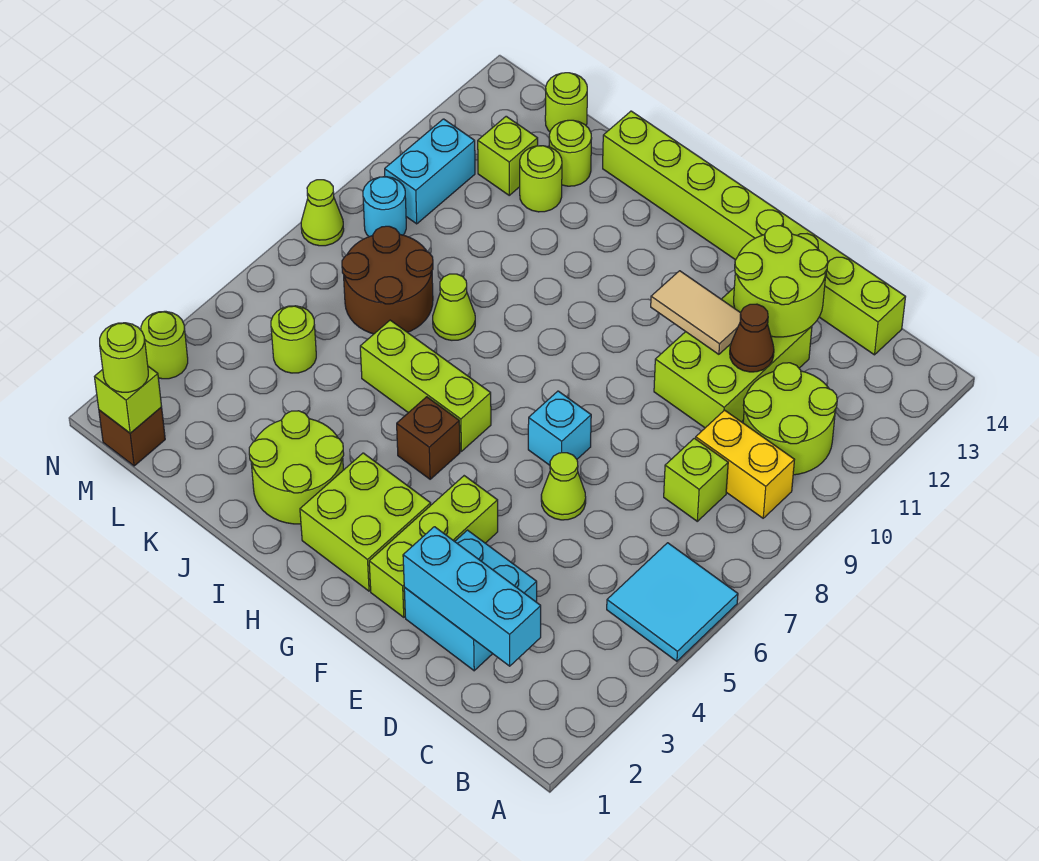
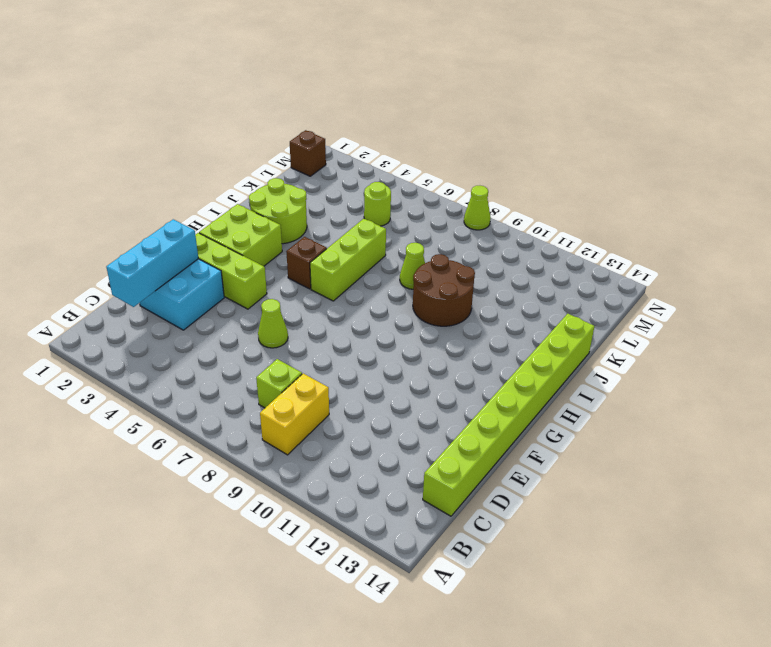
brown round brick I9:J10 level 1 -> brown round brick K7:L8 level 1
none -> cyan tile A5:B6 level 1
none -> lime round brick B10:C11 level 1
none -> lime brick D10:E12 level 1
none -> cyan brick F7 level 1

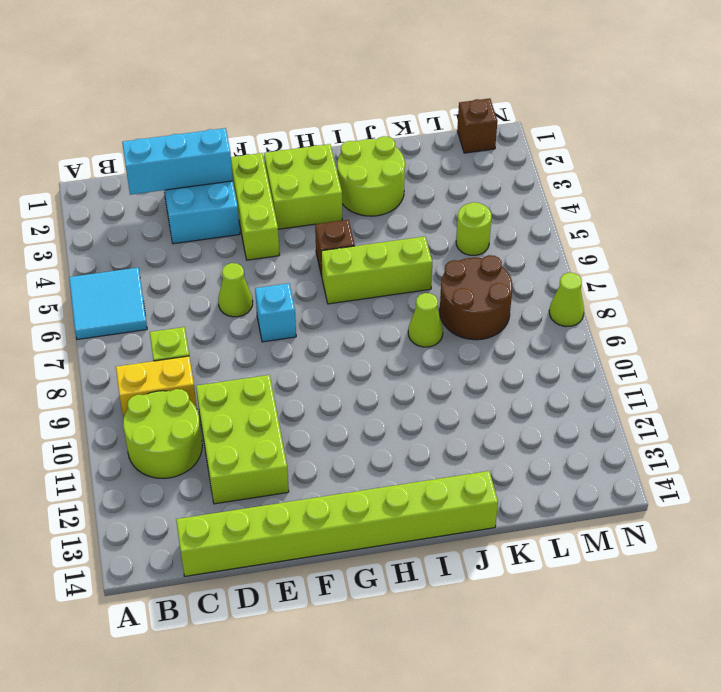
none -> lime round brick K12 level 1
none -> lime round brick K13 level 1
none -> lime brick L12 level 1
none -> lime round brick L14 level 1

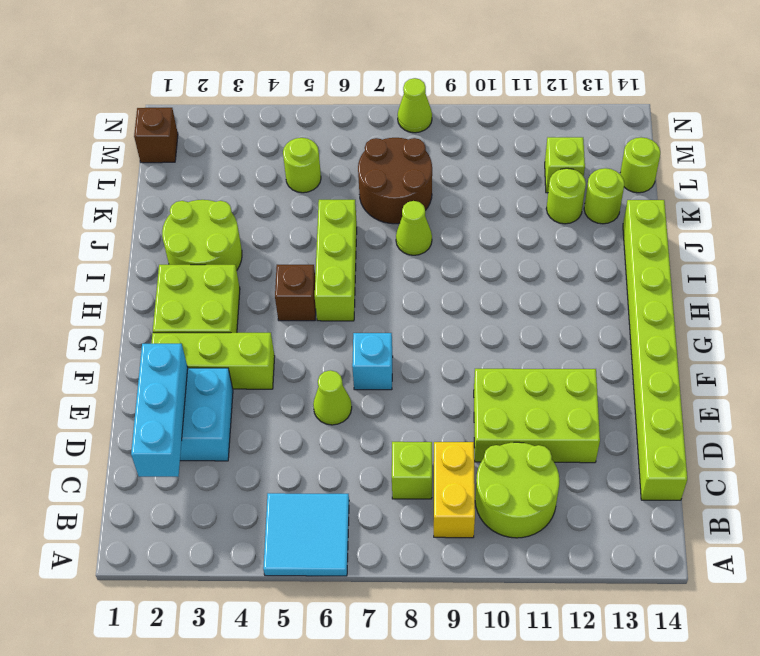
none -> cyan round brick M9 level 1
none -> cyan brick M10:M11 level 1
none -> lime round brick N3 level 1
none -> brown cone D11 level 2

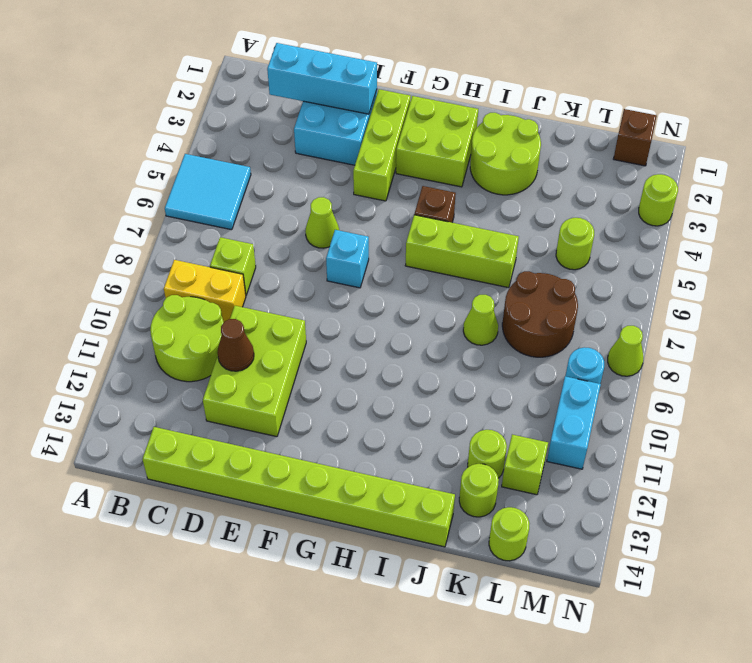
none -> lime round brick D12:E13 level 2
none -> tan tile E11:F11 level 2
none -> lime brick M1 level 2
none -> lime round brick M1 level 3

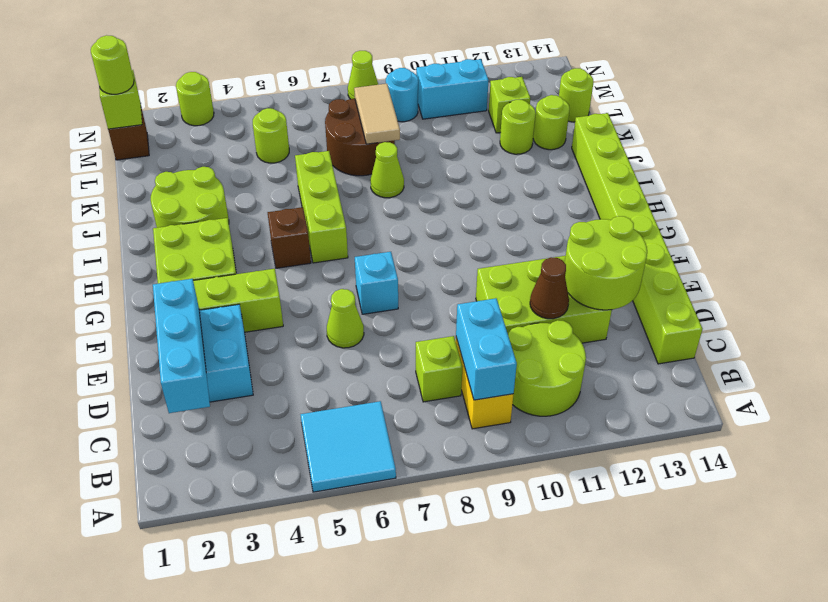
cyan brick B9:C9 level 2 -> none
tan tile K8:L8 level 2 -> tan tile E11:F11 level 2

